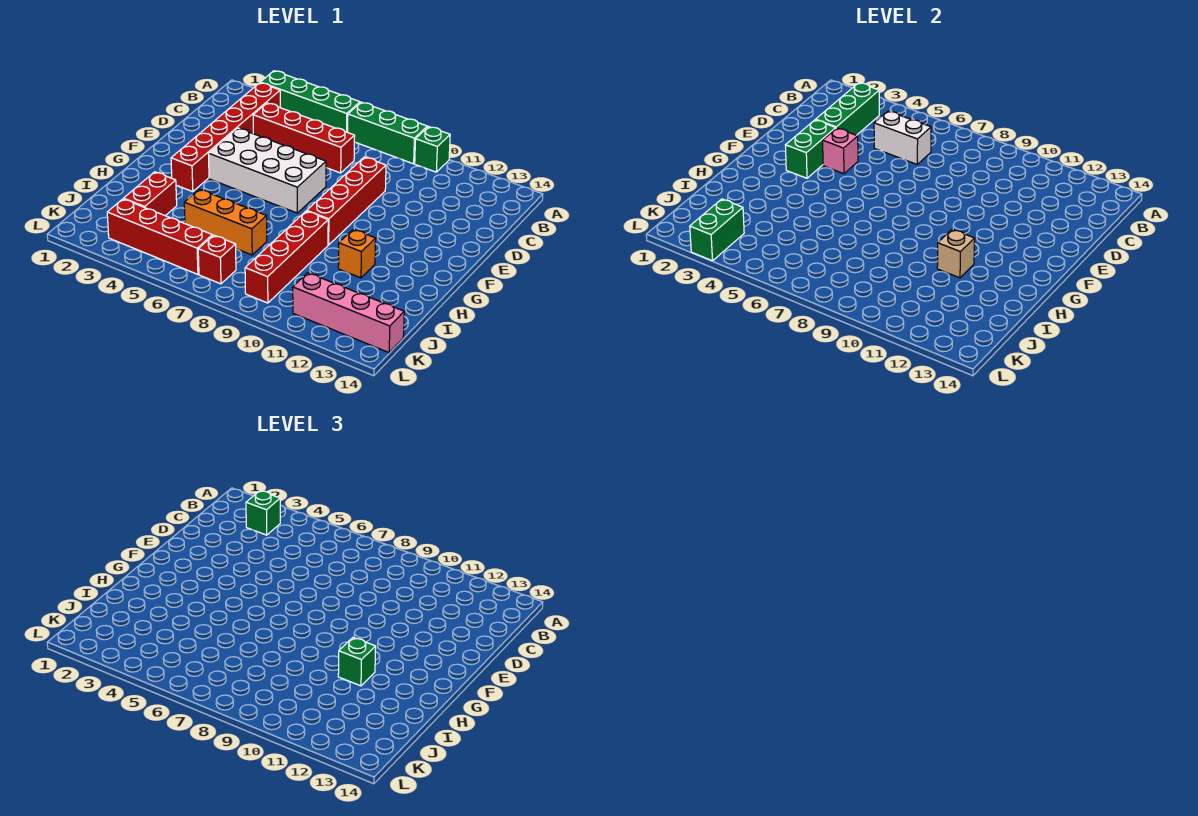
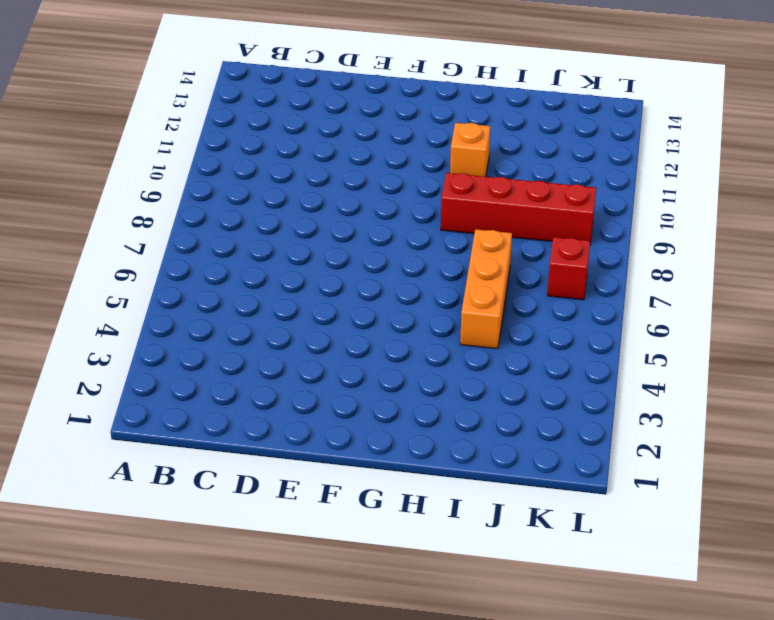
none -> green brick A3:A6 level 1
none -> green brick A7:A9 level 1
none -> green brick A10 level 1

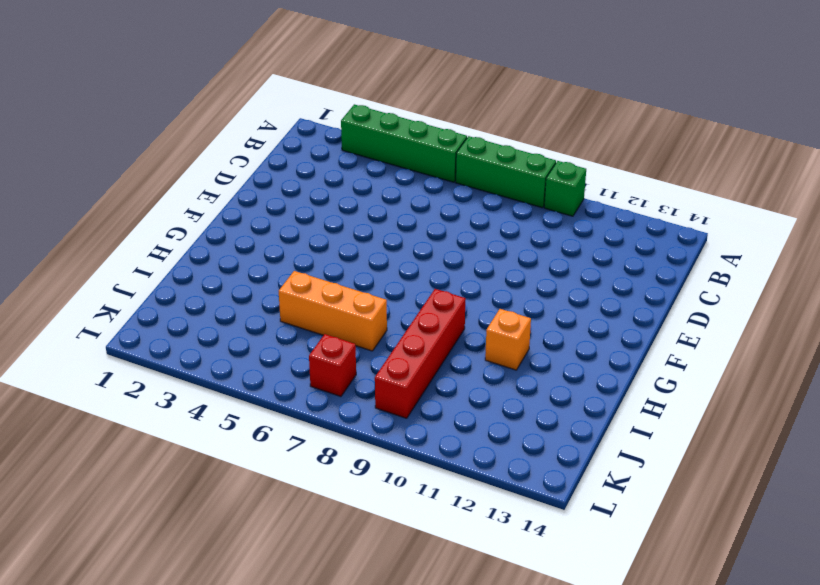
none -> red brick B3:G3 level 1
none -> red brick C4:C7 level 1
none -> red brick D9:G9 level 1

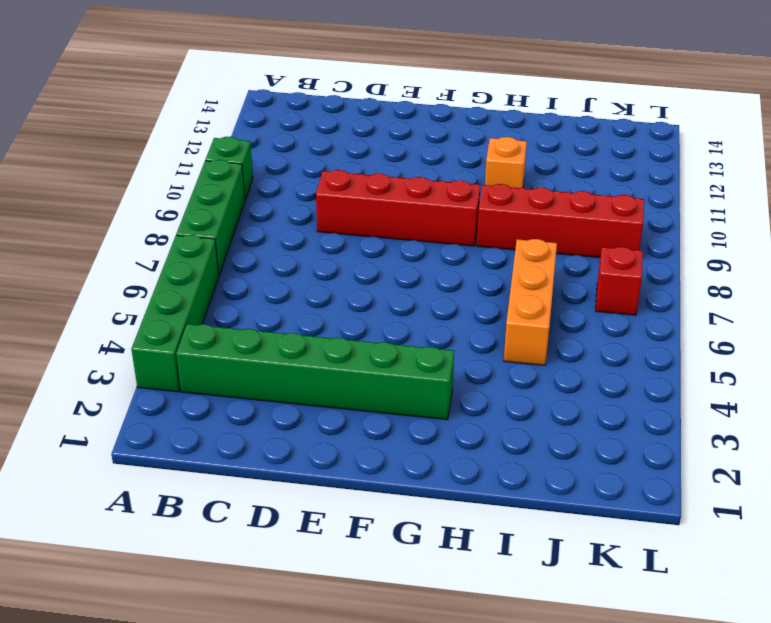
green brick B3:G3 level 1 -> red brick B3:G3 level 1
none -> red brick C4:C7 level 1
none -> white brick E4:F7 level 1
none -> red brick I3:J3 level 1

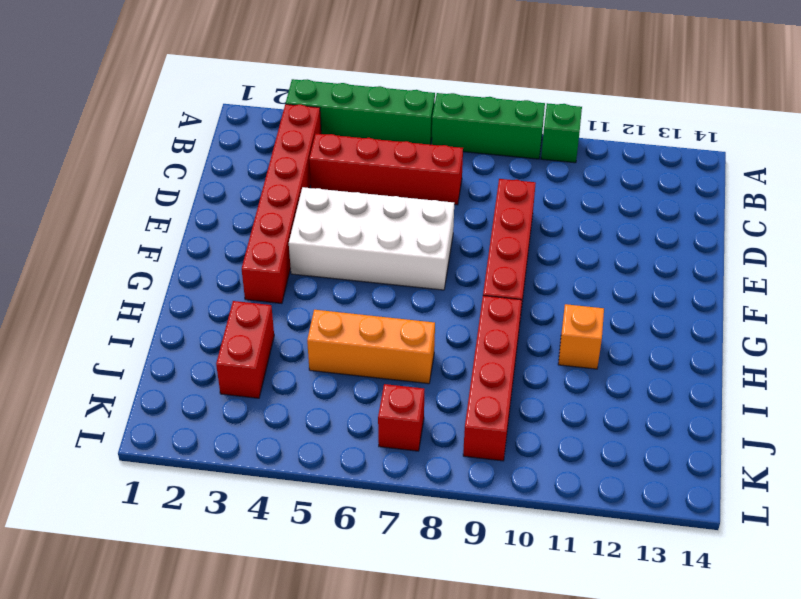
none -> red brick K3:K6 level 1
none -> pink brick K11:K14 level 1
none -> green brick B3:D3 level 2

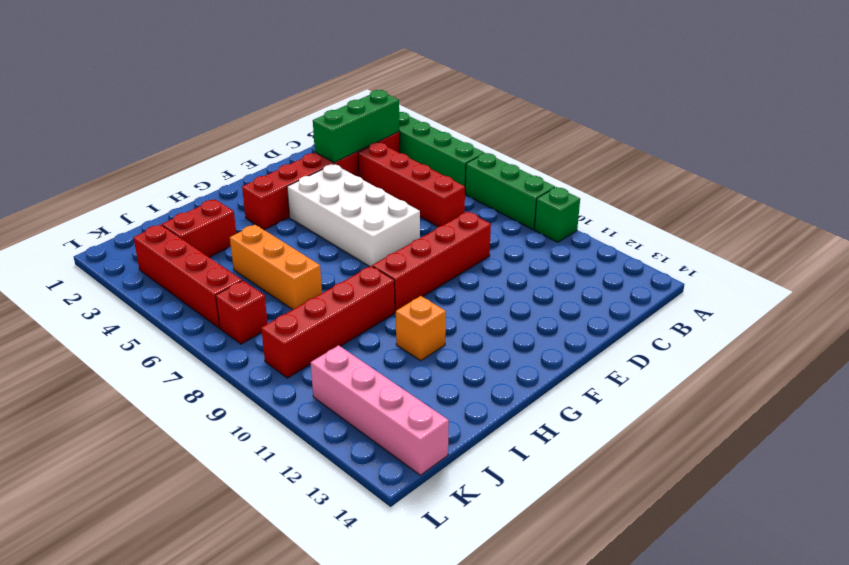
none -> white brick C5:C6 level 2
none -> green brick E3:F3 level 2
none -> pink brick E4 level 2

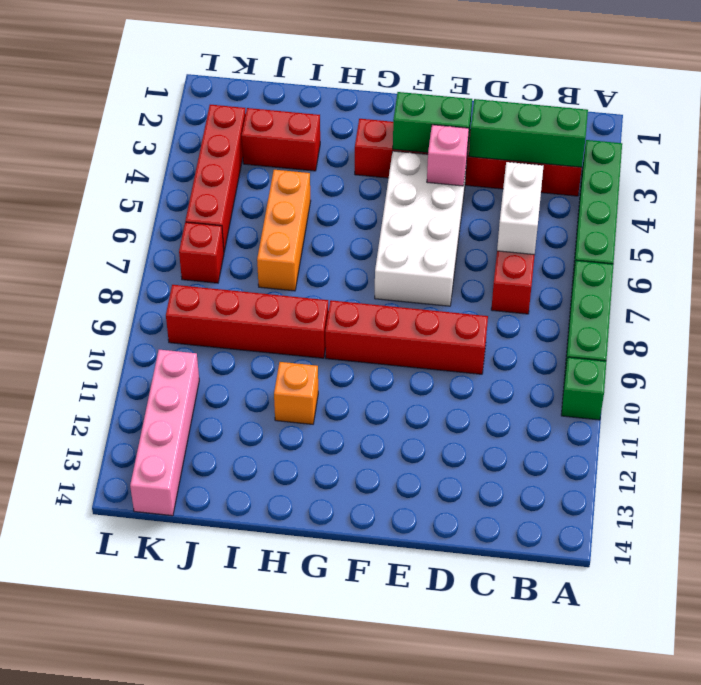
none -> tan brick H11 level 2
none -> green brick K3:L3 level 2
none -> green brick B3 level 3

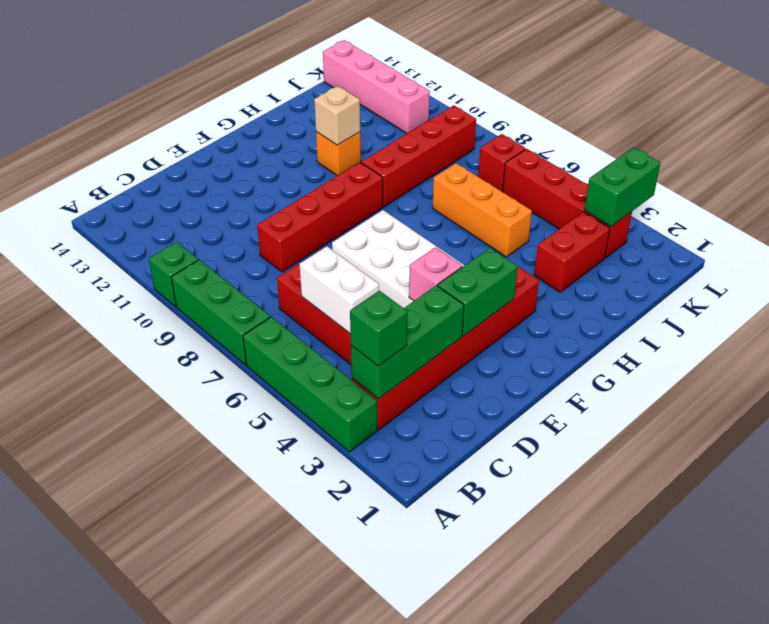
none -> green brick H11 level 3

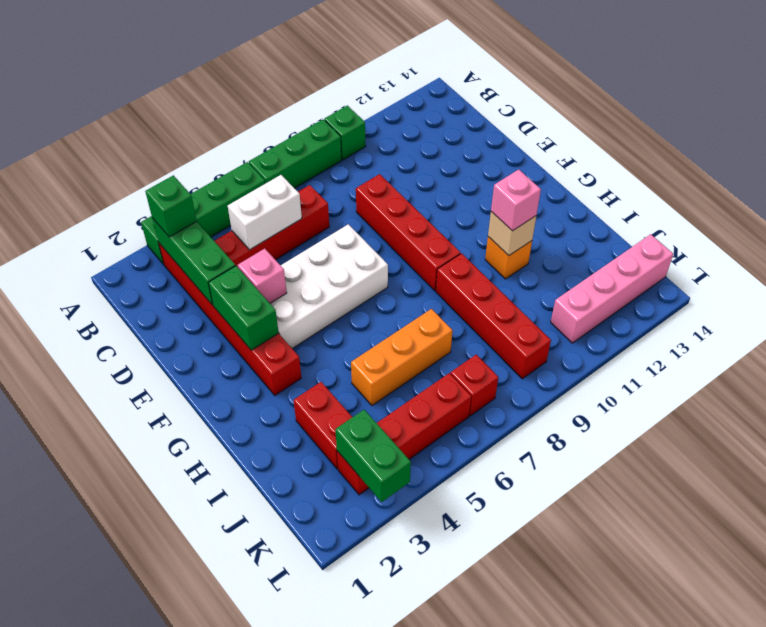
pink brick H11 level 3 -> green brick H11 level 3

